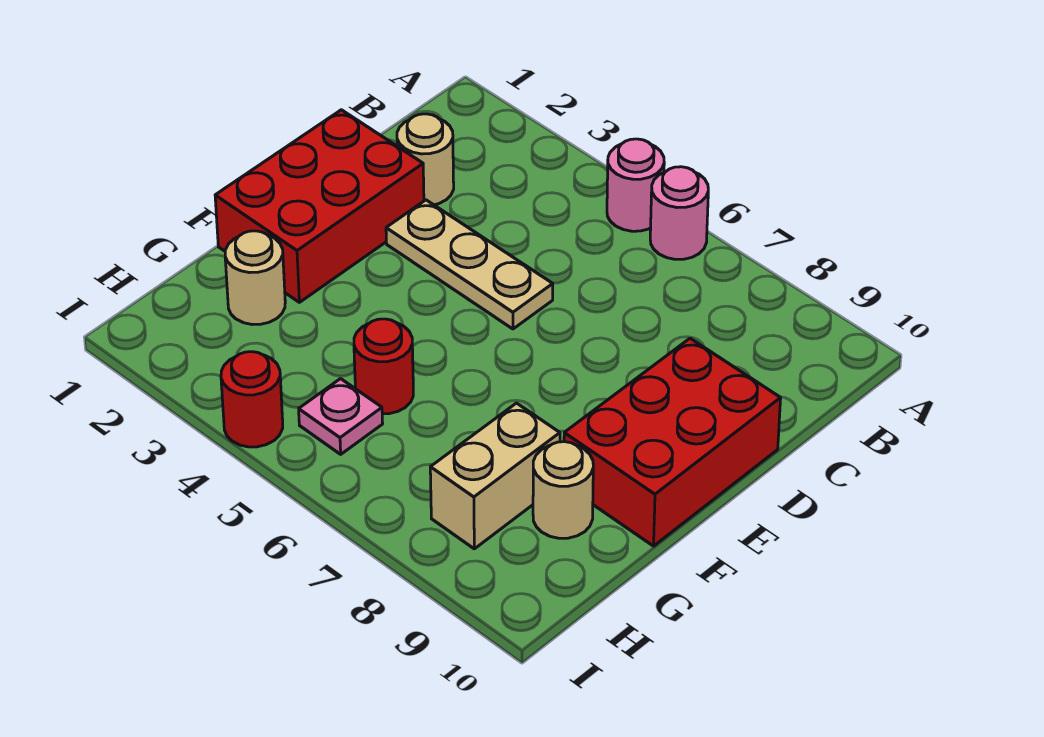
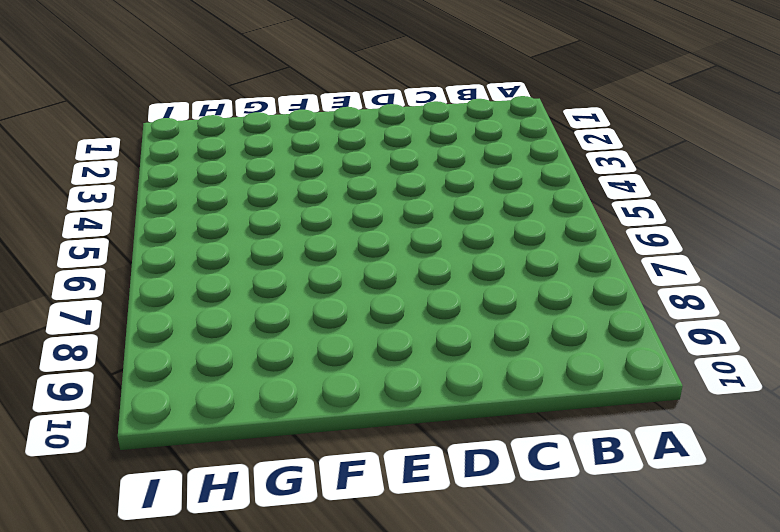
none -> pink round brick A5 level 1
none -> pink round brick A6 level 1
none -> tan round brick C2 level 1

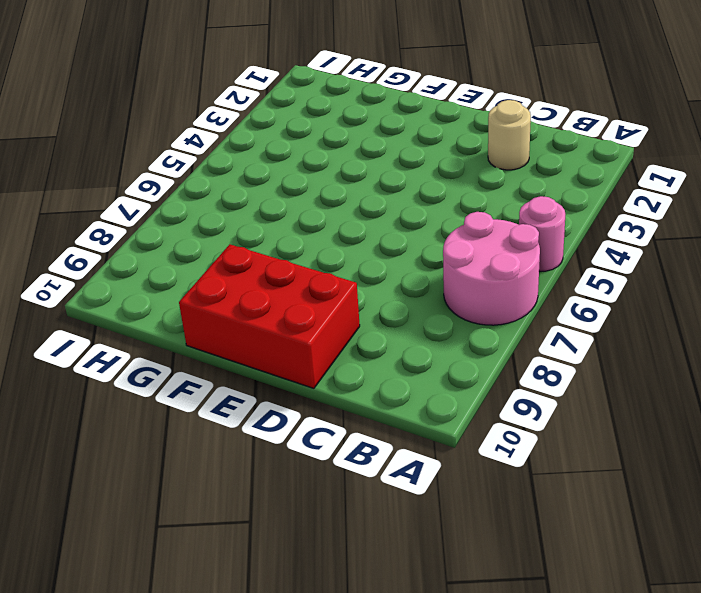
pink round brick A6:B7 level 1 -> pink round brick A6 level 1
none -> red brick D1:F2 level 1
none -> tan plate D3:D5 level 1
none -> tan round brick G2 level 1

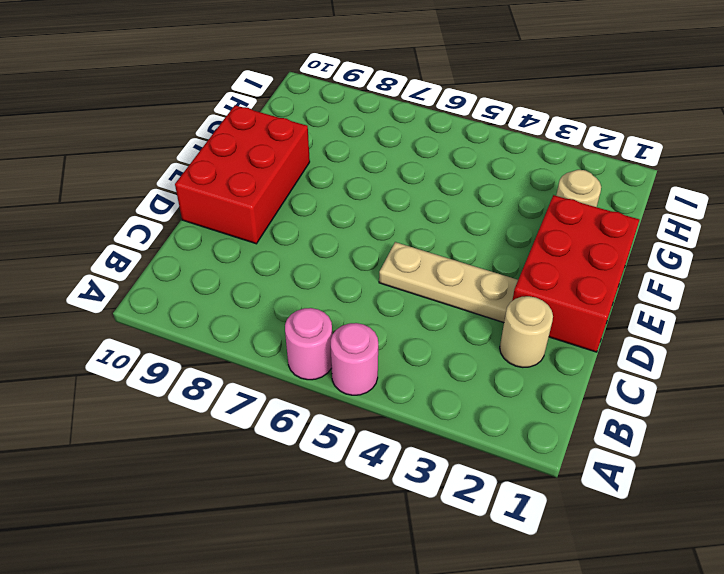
none -> red round brick G5 level 1
none -> tan brick G8:H8 level 1
none -> tan round brick G9 level 1

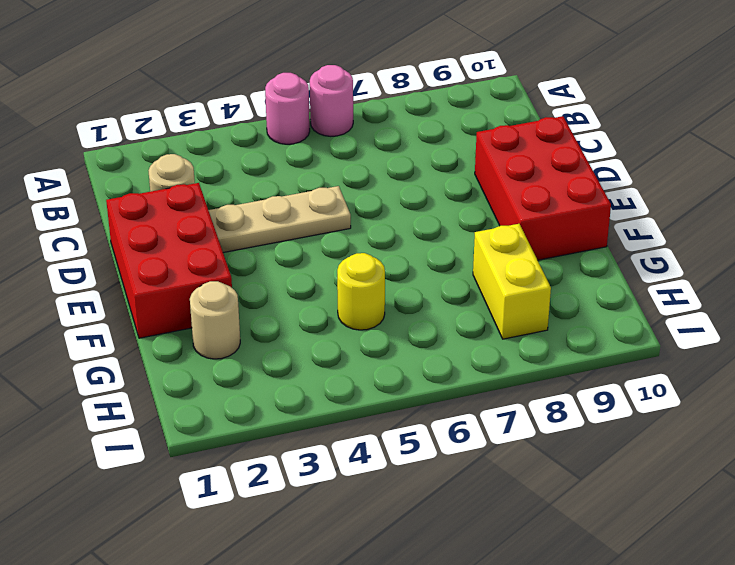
yellow round brick G5 level 1 -> red round brick G5 level 1
yellow brick G8:H8 level 1 -> tan brick G8:H8 level 1
none -> tan round brick G9 level 1
none -> pink plate H5 level 1
none -> red round brick I4 level 1

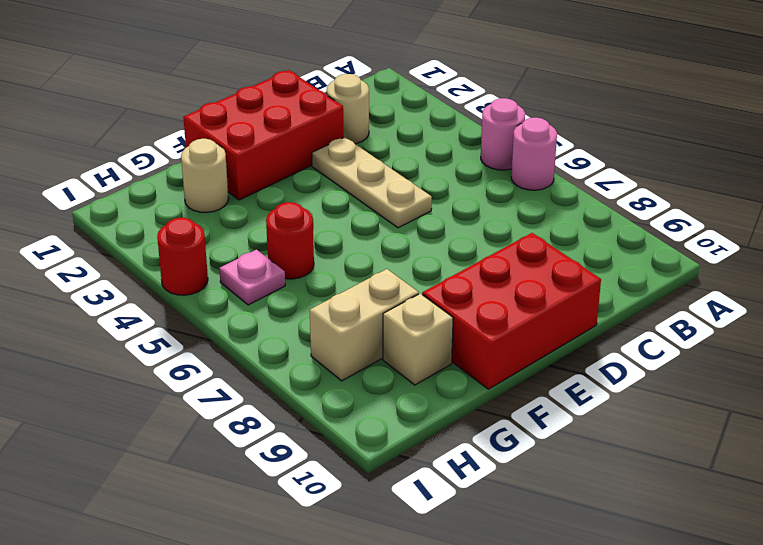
tan brick G9 level 1 -> tan round brick G9 level 1

